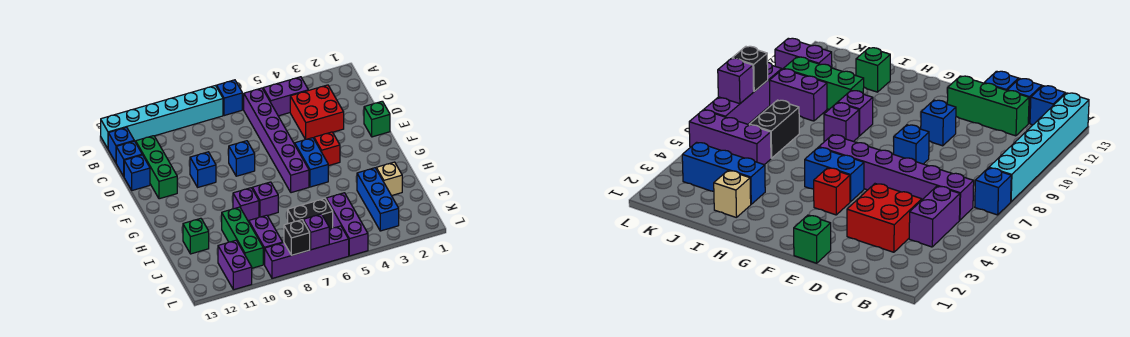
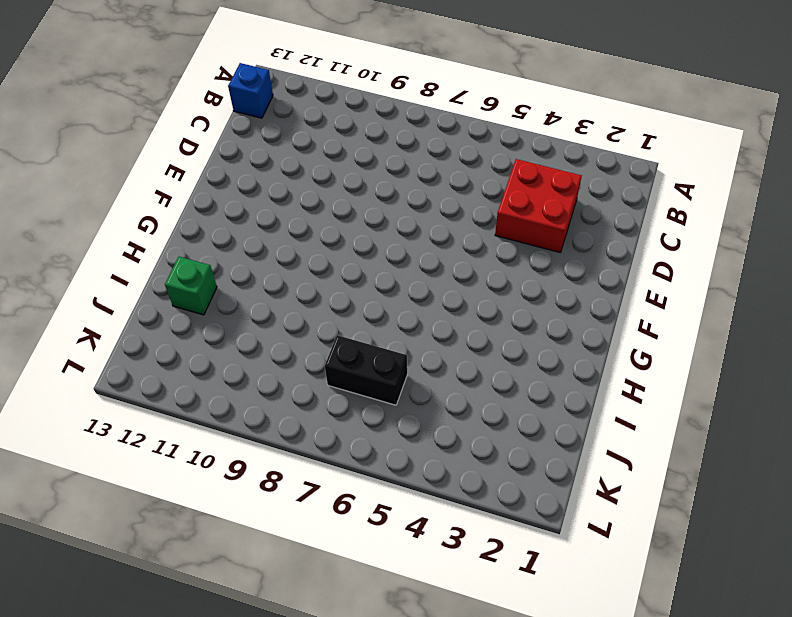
none -> blue brick A7 level 1
none -> cyan brick A8:A13 level 1
none -> purple brick B4:B5 level 1

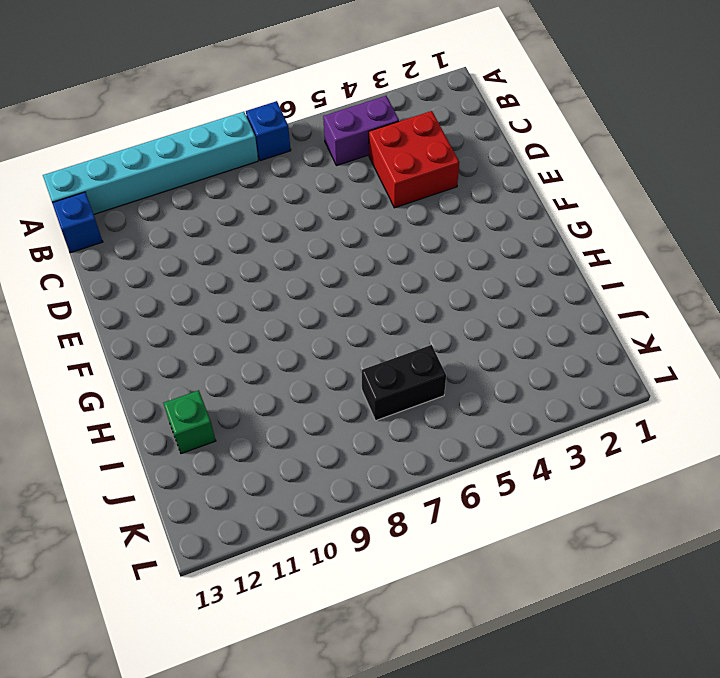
none -> purple brick B6:G6 level 1
none -> green brick C12:E12 level 1
none -> blue brick C13 level 1

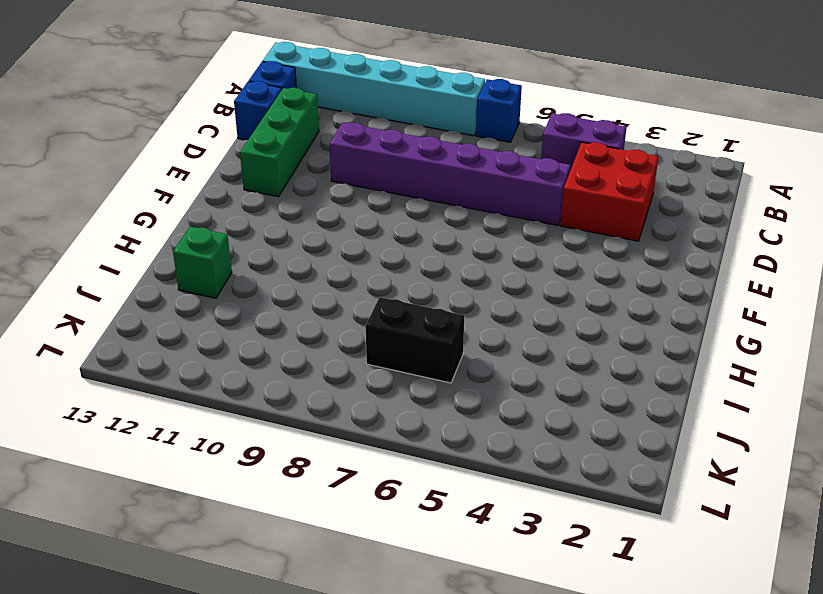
purple brick D5:D10 level 1 -> purple brick B6:G6 level 1
none -> blue brick D13 level 1
none -> green brick E1 level 1
none -> blue brick E8 level 1

